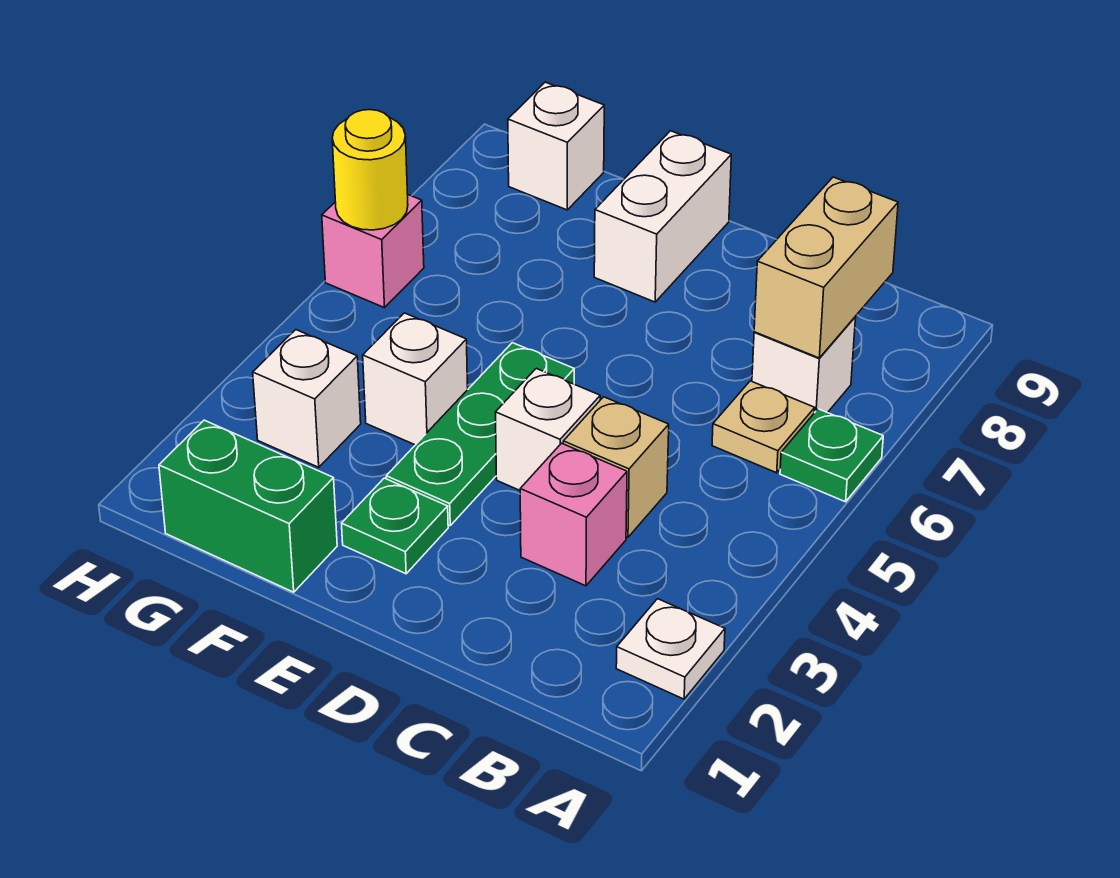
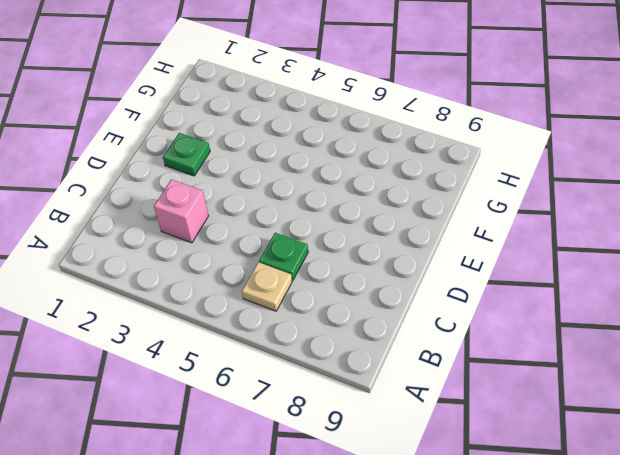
green plate C6 level 1 -> green plate A6 level 1
none -> white plate A2 level 1
none -> white brick B7 level 1
none -> tan brick C4 level 1

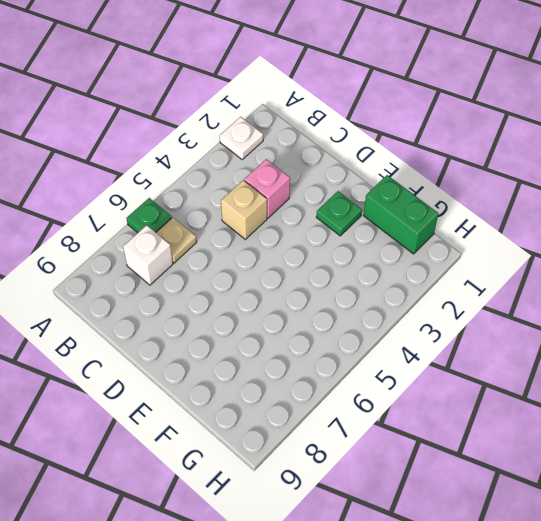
none -> white brick D4 level 1
none -> green plate E3:E5 level 1
none -> white brick E8:E9 level 1

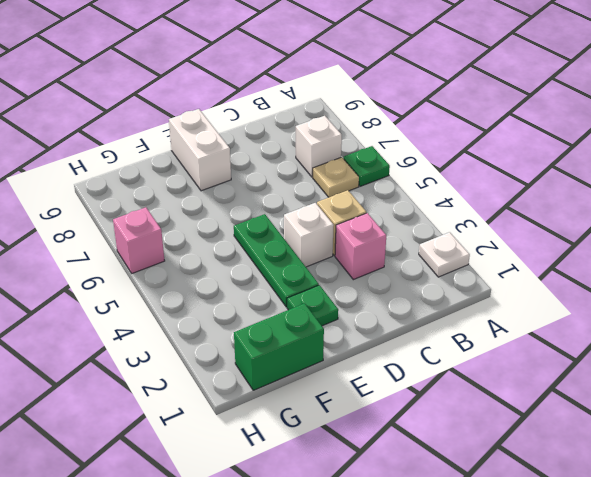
none -> white brick F4 level 1
none -> white brick G3 level 1
none -> white brick G9 level 1

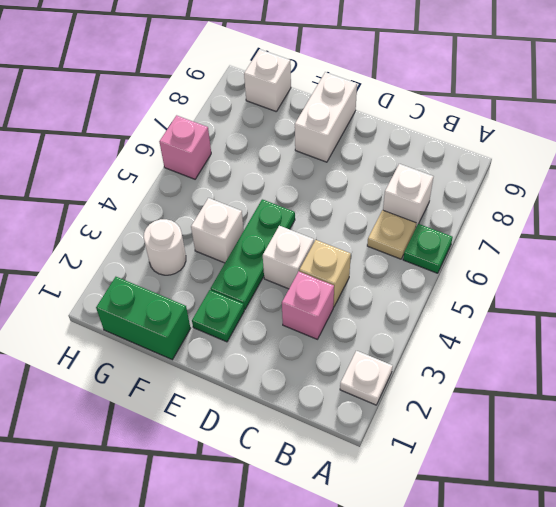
white round brick G3 level 1 -> white brick G3 level 1
none -> tan brick B7:B8 level 2
none -> yellow round brick H6 level 2

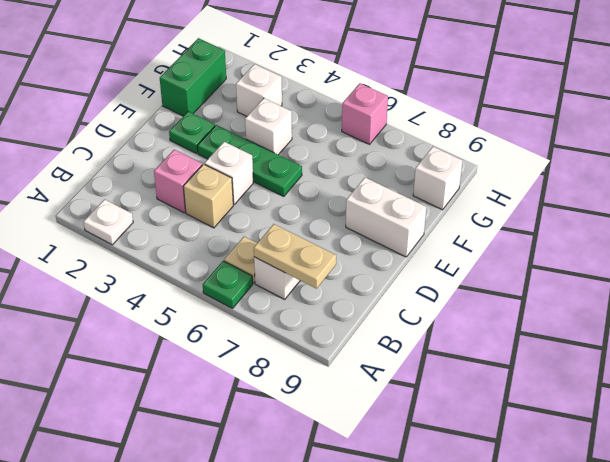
tan plate B7:B8 level 2 -> tan brick B7:B8 level 2
none -> yellow round brick H6 level 2

